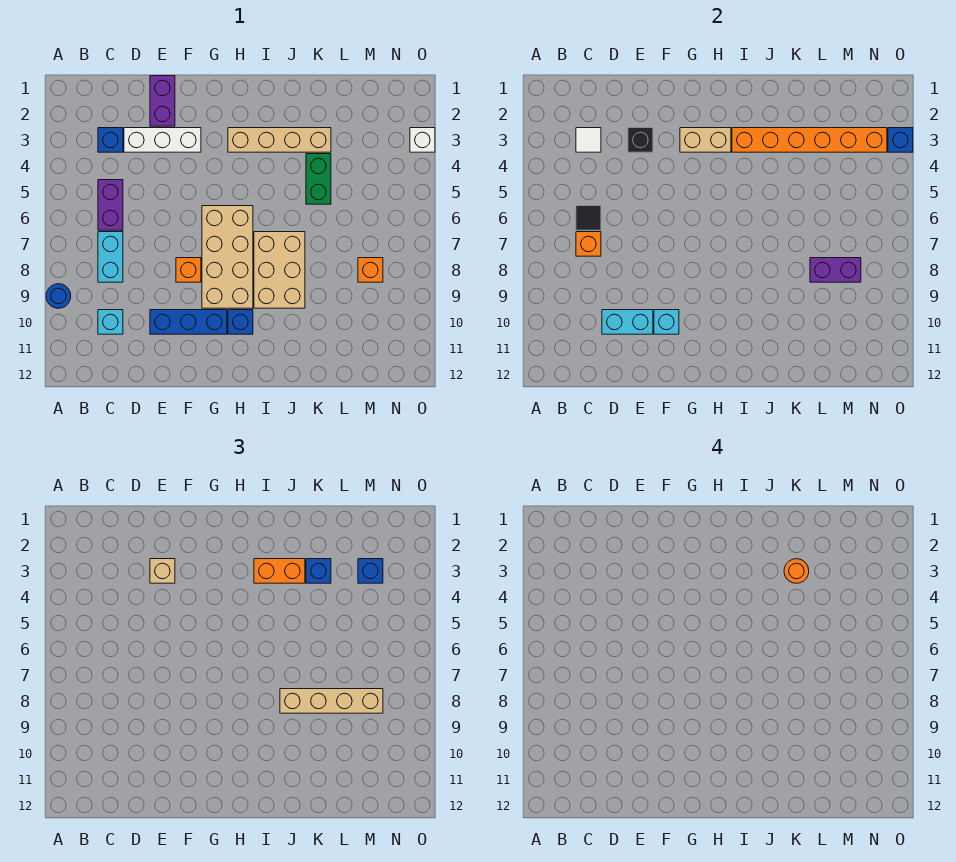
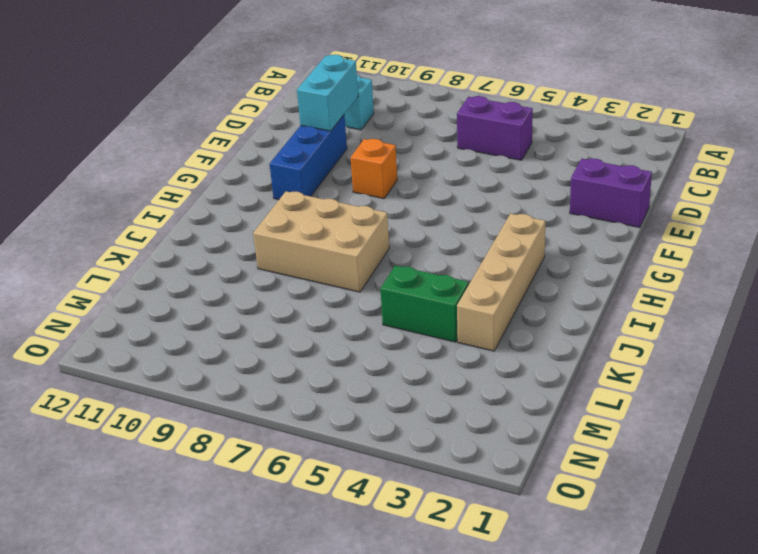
none -> blue round brick A9 level 1
none -> blue brick C3 level 1
none -> cyan brick C7:C8 level 1
none -> white brick D3:F3 level 1

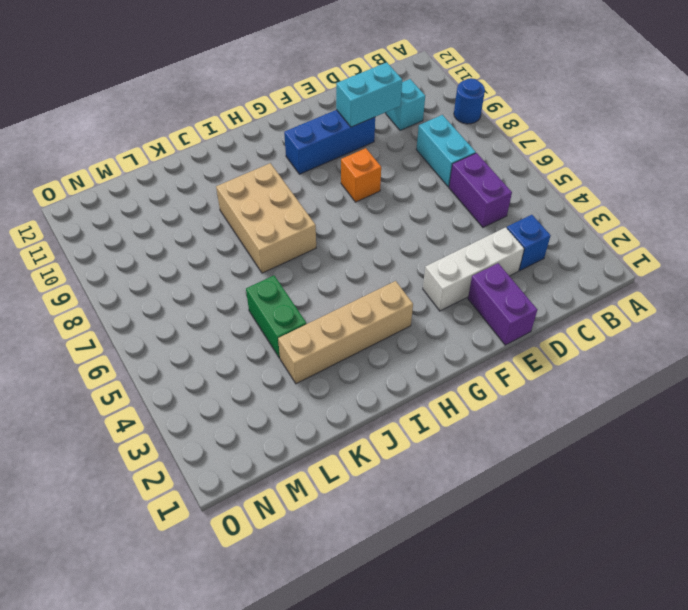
none -> tan brick G6:H9 level 1
none -> blue brick H10 level 1
none -> orange brick M8 level 1
none -> white brick O3 level 1

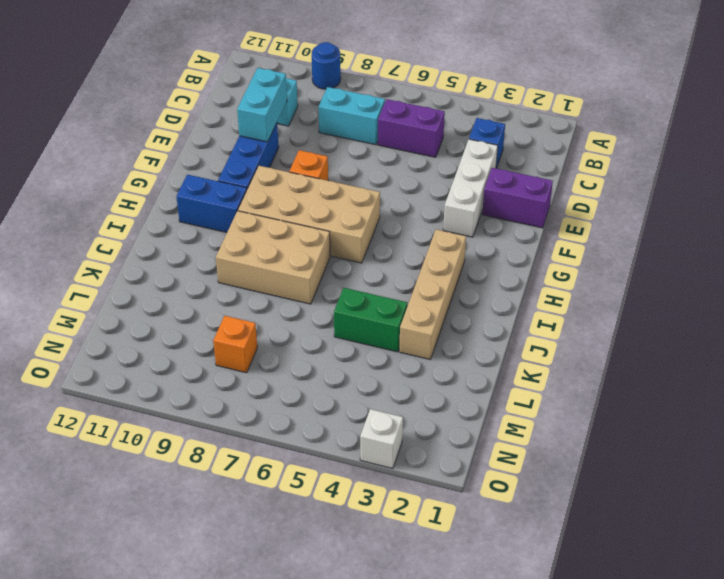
blue brick H10:H11 level 1 -> blue brick H10 level 1
none -> white tile C3 level 2
none -> black tile C6 level 2
none -> orange brick C7 level 2
none -> black brick E3 level 2

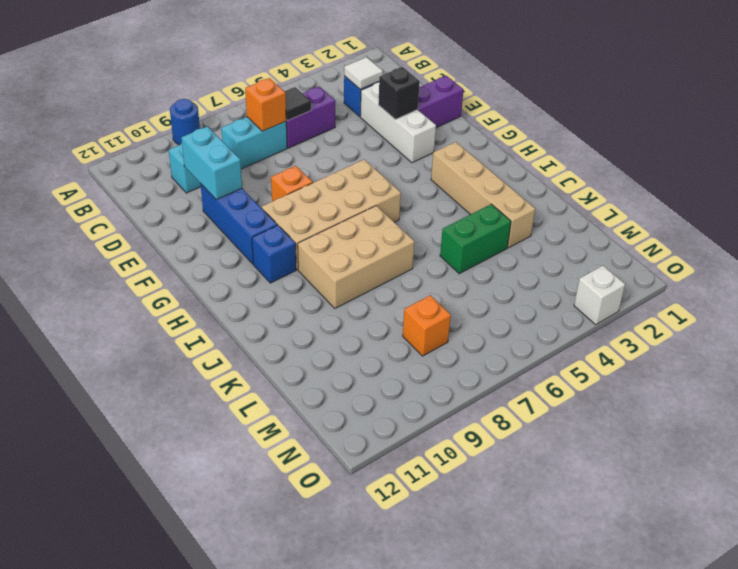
none -> cyan brick F10 level 2
none -> tan brick G3:H3 level 2
none -> orange brick I3:N3 level 2
none -> purple brick L8:M8 level 2

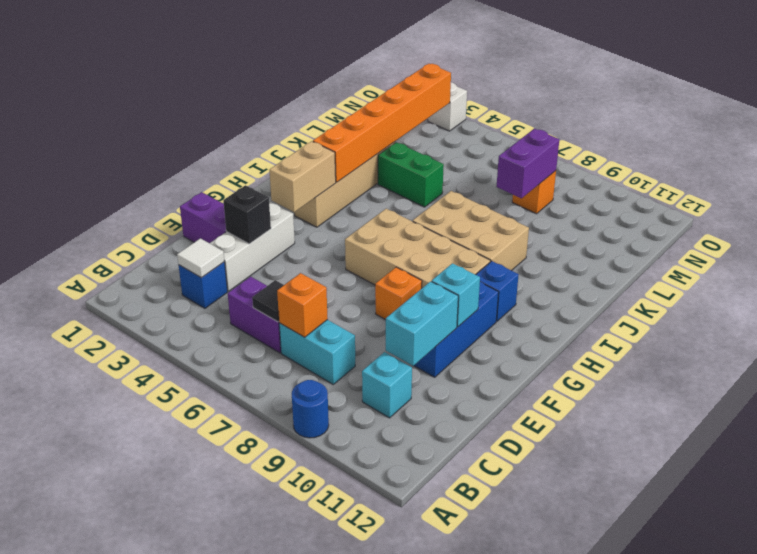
none -> blue brick O3 level 2
none -> tan brick E3 level 3
none -> orange brick I3:J3 level 3
none -> tan brick J8:M8 level 3

